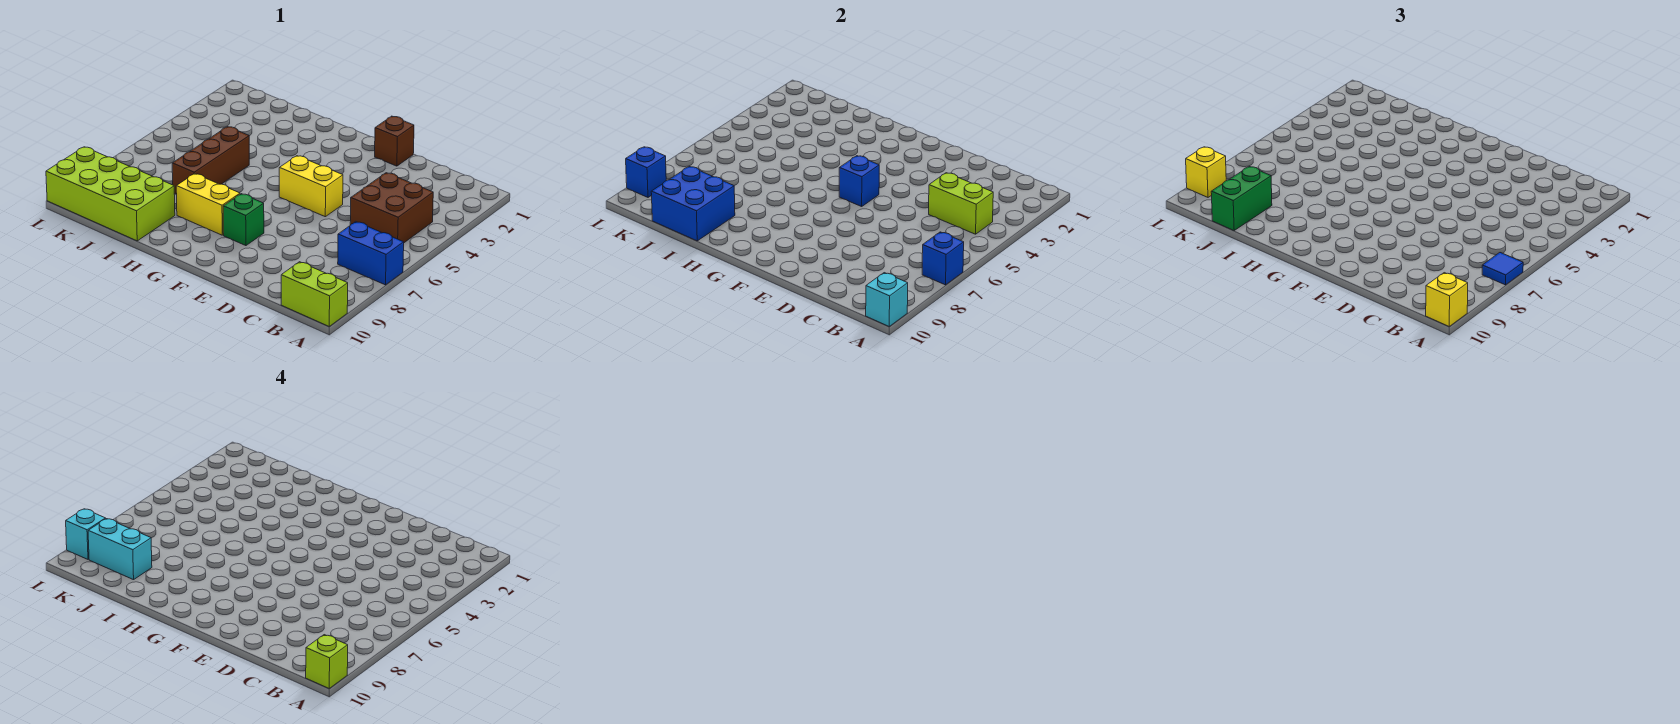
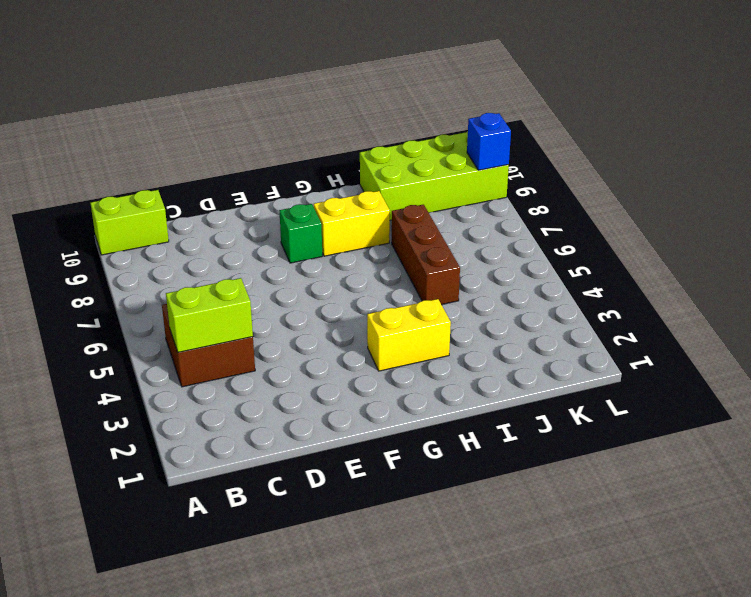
yellow brick G3:H3 level 1 -> yellow brick E5:F5 level 1
none -> blue brick A7:B7 level 1
none -> brown brick E1 level 1
none -> blue brick A7 level 2

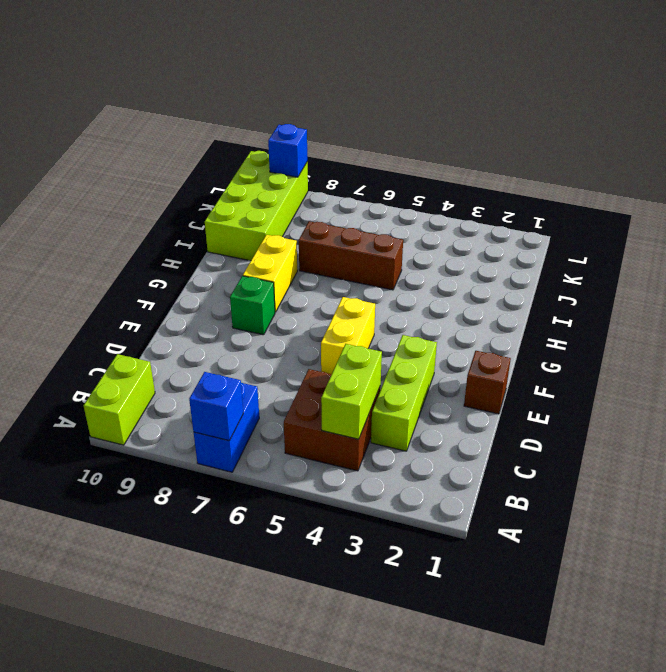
lime brick C3:E3 level 1 -> none
none -> cyan brick A10 level 2
none -> blue brick F5 level 2
none -> blue brick I9:J10 level 2

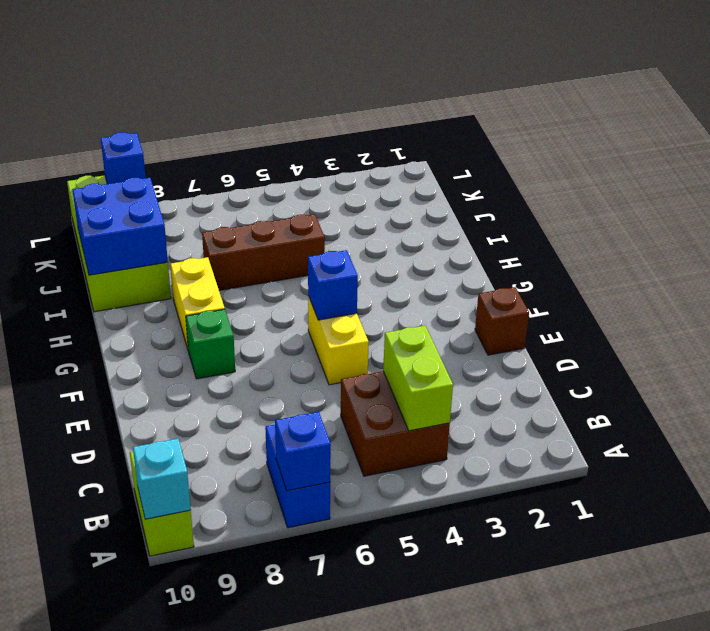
none -> blue tile A7 level 3
none -> yellow brick A10 level 3
none -> green brick J9:J10 level 3

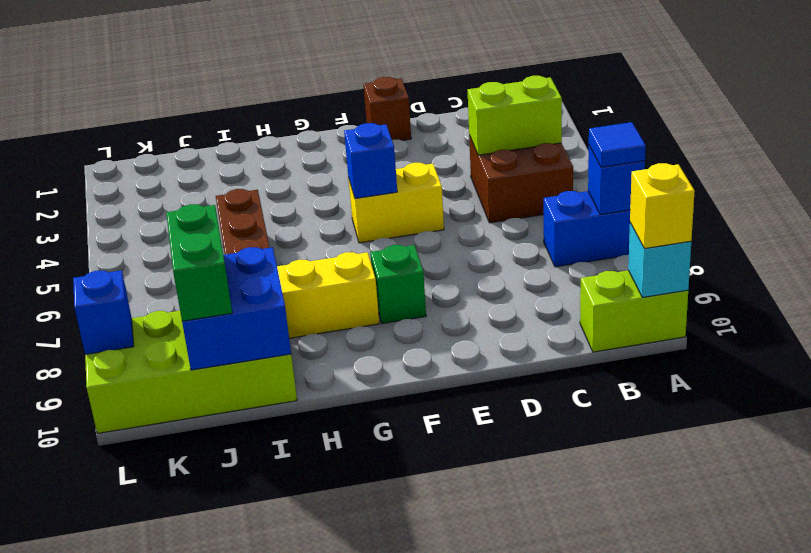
none -> yellow brick L9 level 3
none -> lime brick A10 level 4
none -> cyan brick J9:K9 level 4

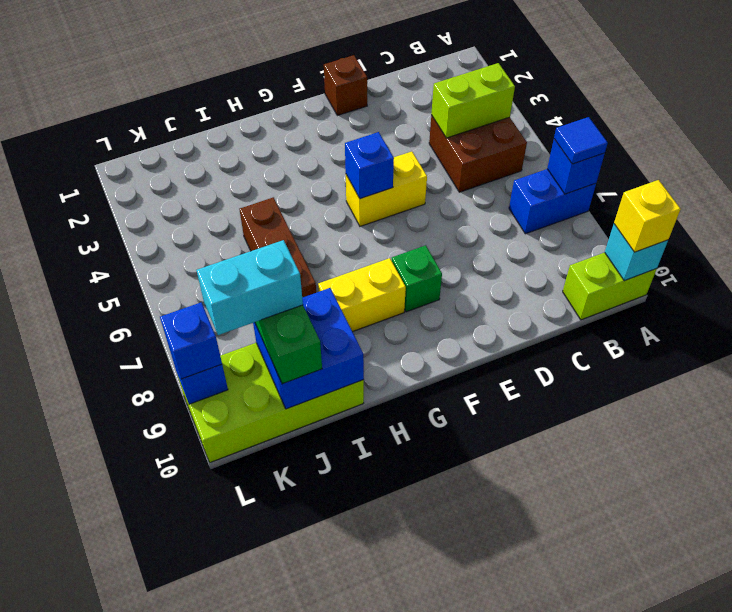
blue brick L9 level 3 -> yellow brick L9 level 3
none -> lime brick A10 level 4
none -> cyan brick L9 level 4

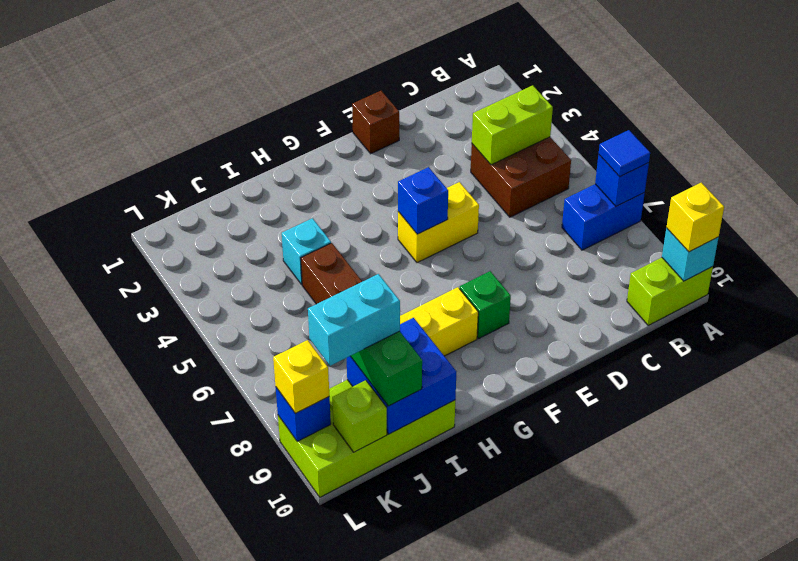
cyan brick I4 level 1 -> cyan brick L9 level 4
lime brick K10 level 2 -> lime brick A10 level 4

